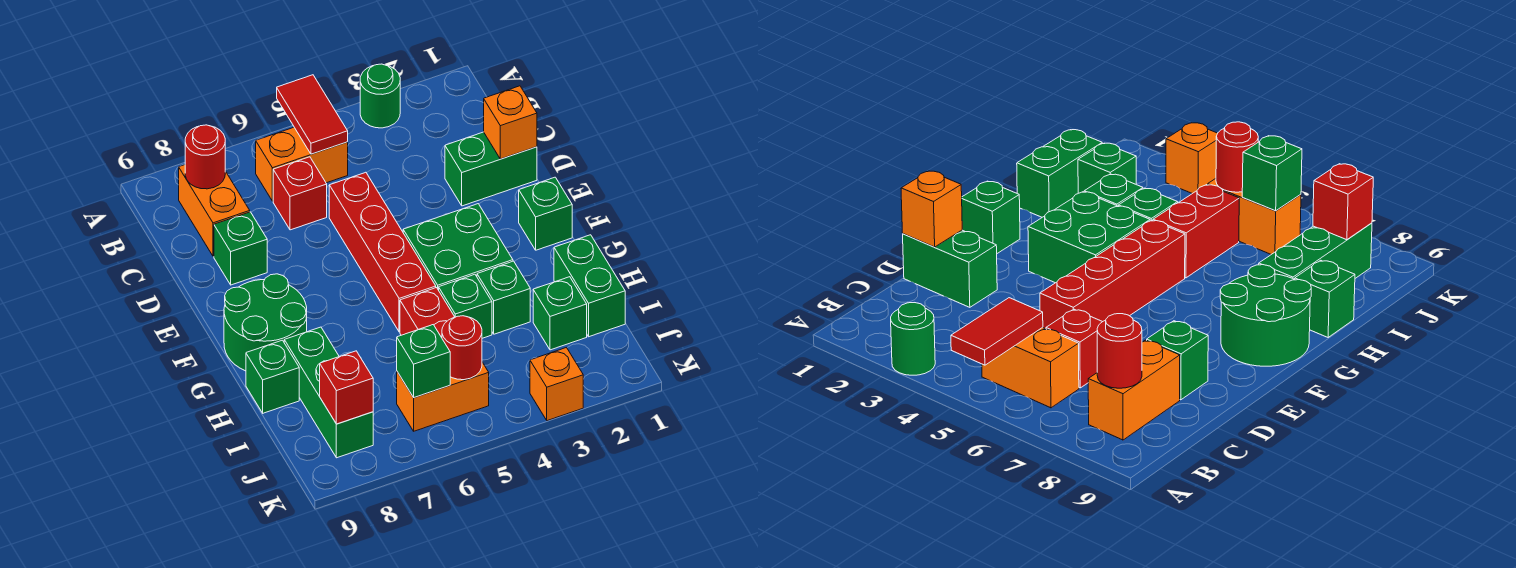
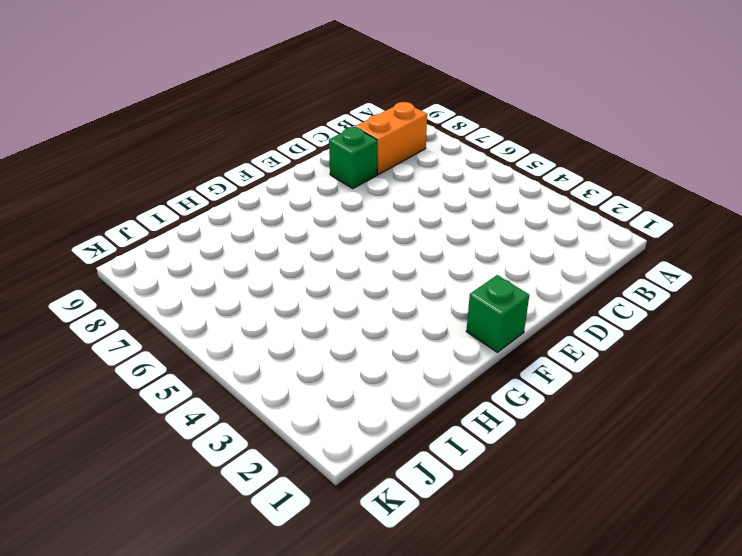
none -> green round brick A3 level 1
none -> orange brick B5:B6 level 1
none -> red brick C6 level 1

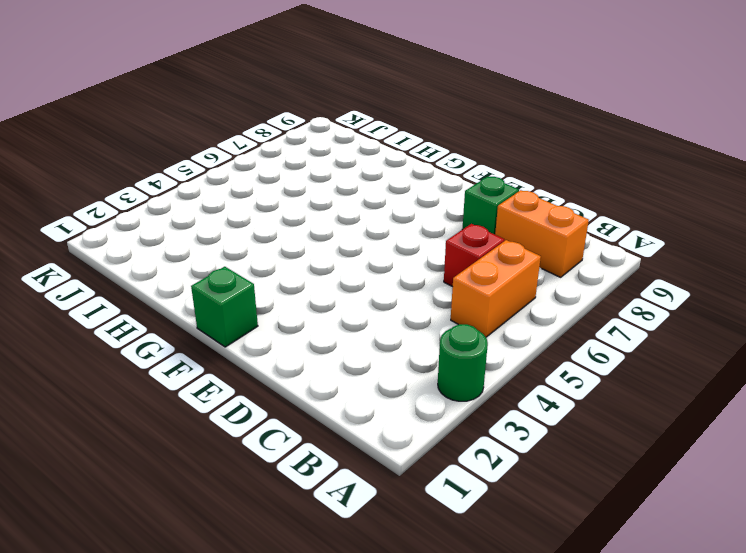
none -> green brick D1:D2 level 1
none -> red brick D5:G5 level 1
none -> green brick F3:G4 level 1

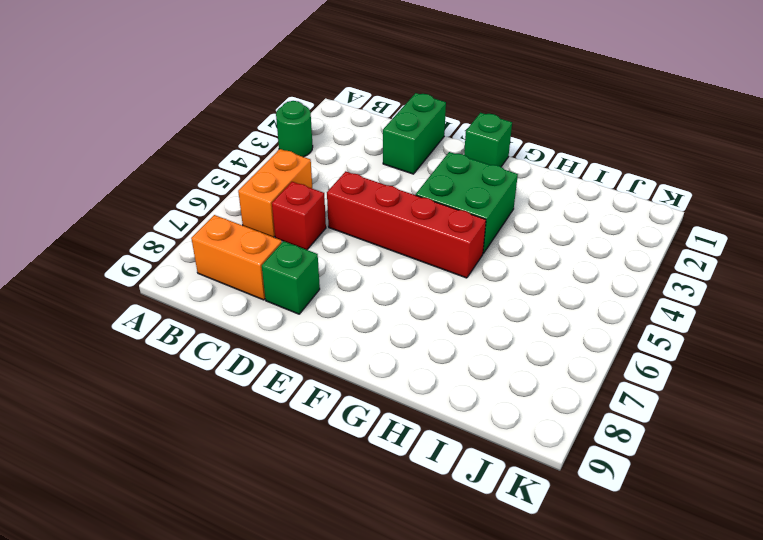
none -> green round brick F8:G9 level 1
none -> green brick H1:I1 level 1
none -> green brick H3 level 1

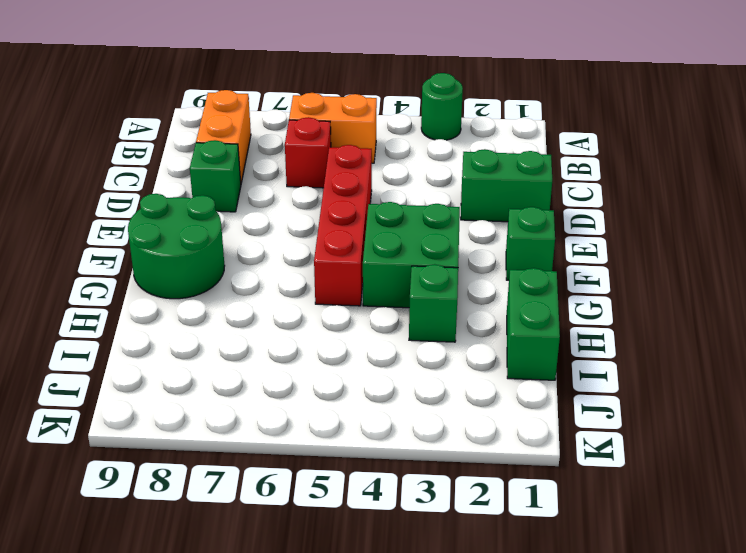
none -> green brick H4 level 1
none -> red brick H5:I5 level 1
none -> green brick H8:J8 level 1

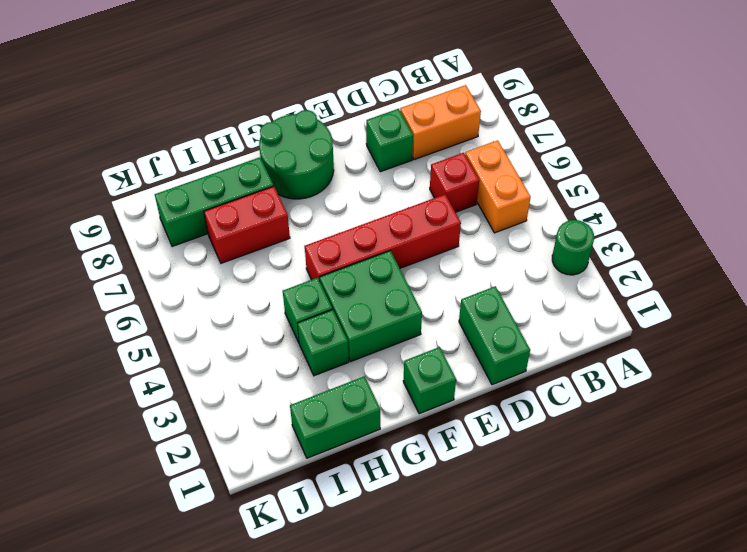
red brick H7:I7 level 1 -> red brick H5:I5 level 1
none -> green brick H9 level 1
none -> green brick I2 level 1
none -> orange brick J5:J6 level 1

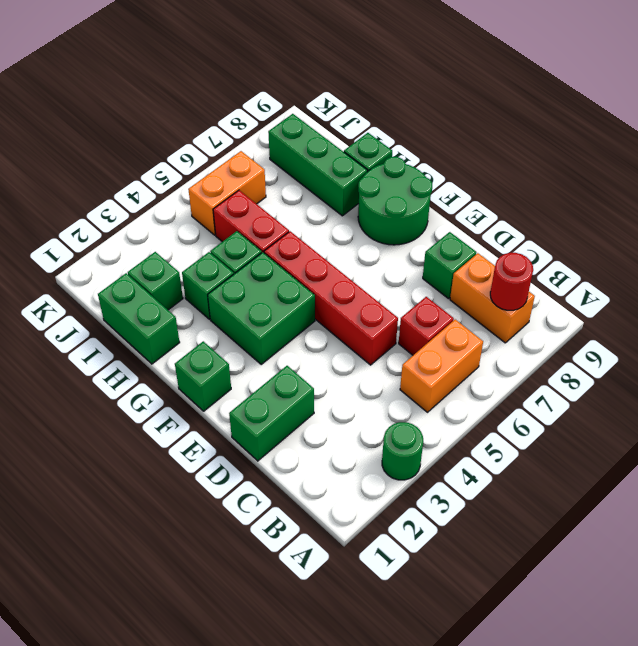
none -> orange brick K3 level 1
none -> red tile A5:B5 level 2
none -> orange brick D1 level 2

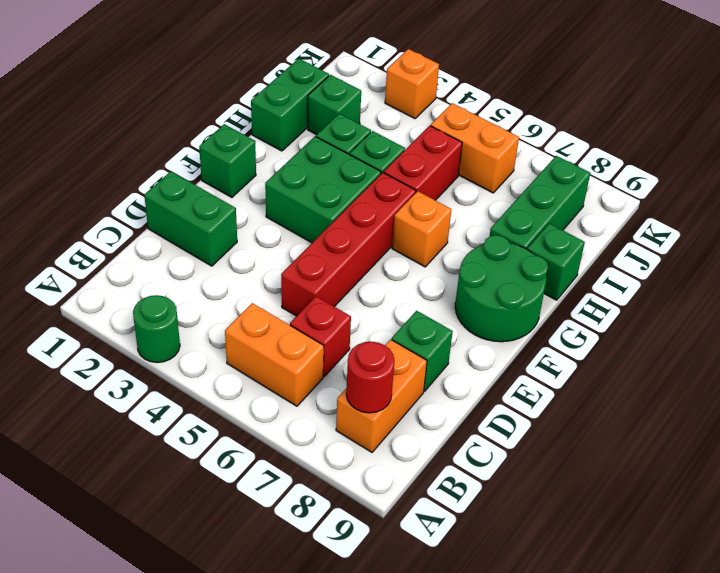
orange brick G6 level 1 -> orange brick D1 level 2
none -> red tile A5:B5 level 2
none -> red round brick J5 level 2
none -> green brick J6 level 2

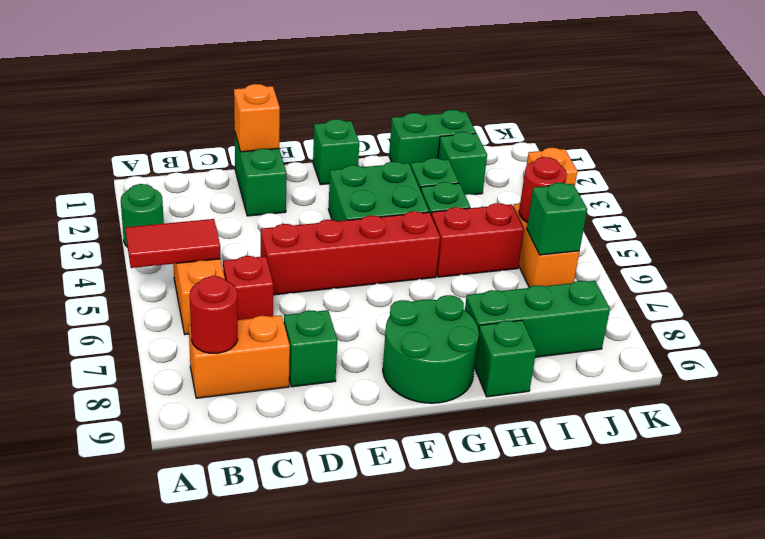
none -> red brick J8 level 2

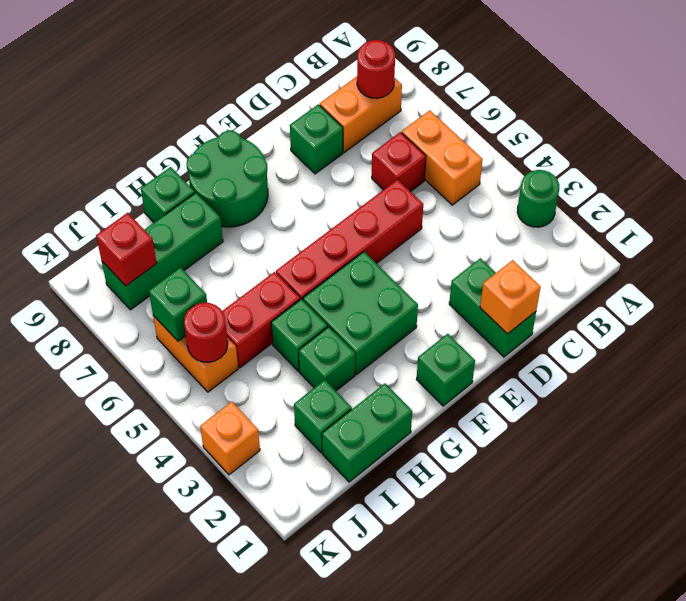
none -> red tile A5:B5 level 2

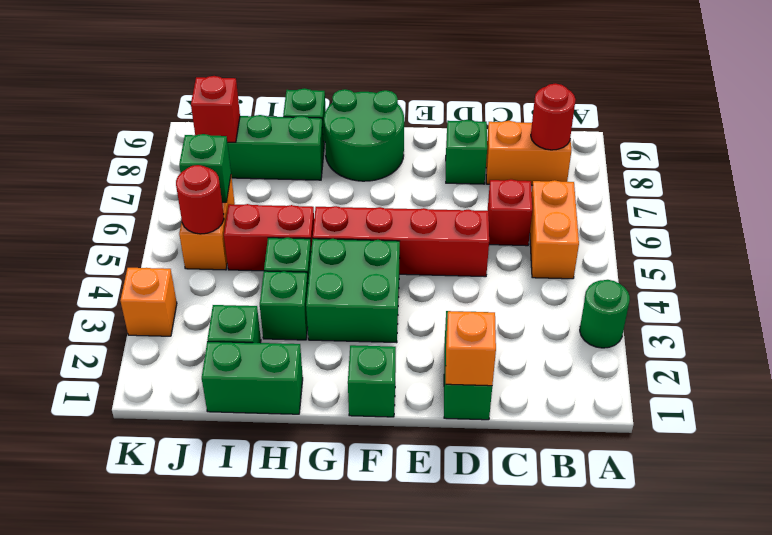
none -> red tile A5:B5 level 2

